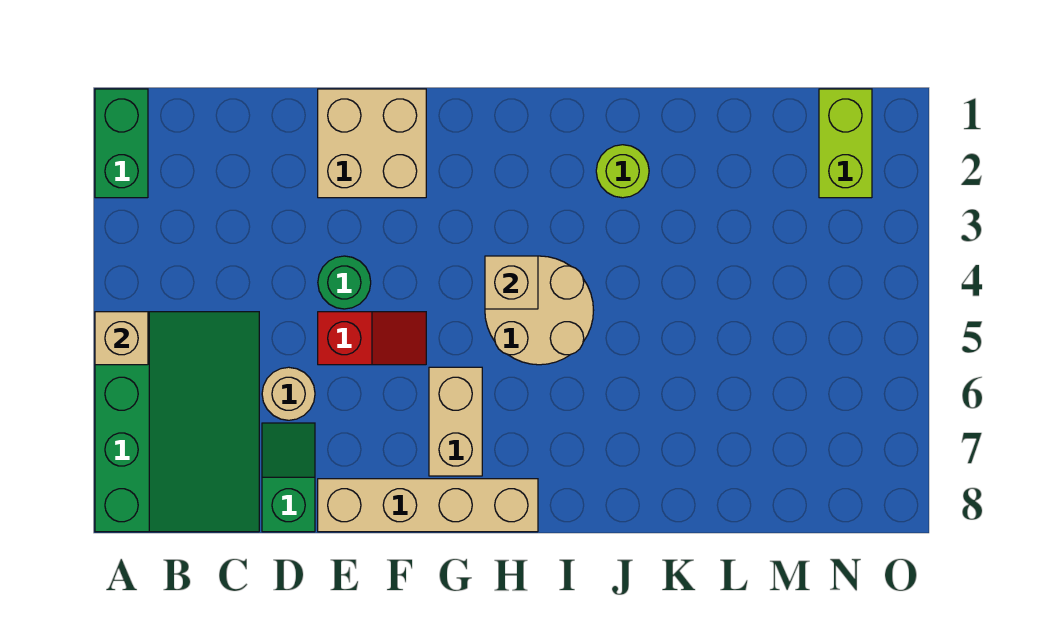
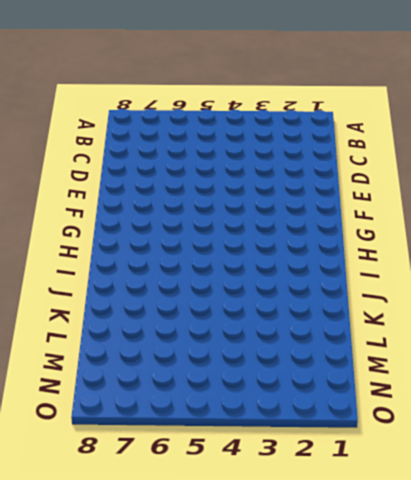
none -> green brick A1:A2 level 1
none -> green slope A5:C8 level 1 top A
none -> tan round brick D6 level 1

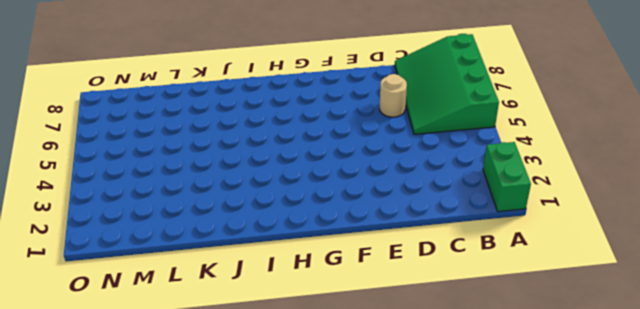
none -> green slope D7:D8 level 1 top 8
none -> tan brick E1:F2 level 1
none -> green round brick E4 level 1

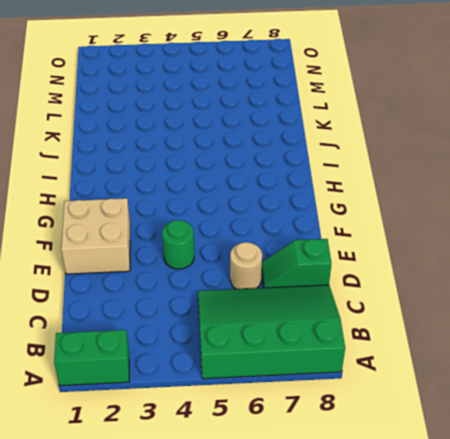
none -> red slope E5:F5 level 1 top E
none -> tan brick E8:H8 level 1
none -> tan brick G6:G7 level 1

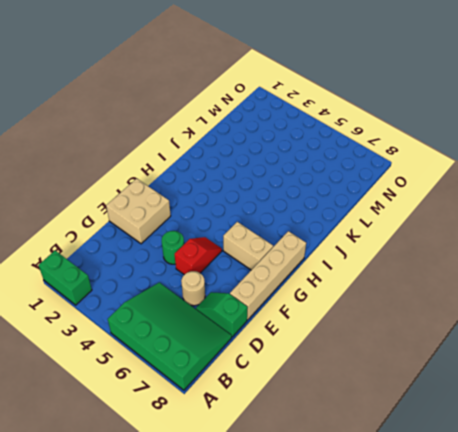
none -> tan round brick H4:I5 level 1
none -> lime round brick J2 level 1
none -> lime brick N1:N2 level 1

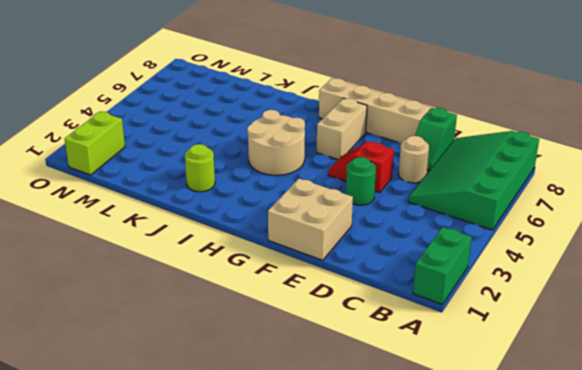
none -> tan brick A5 level 2
none -> tan brick H4 level 2

